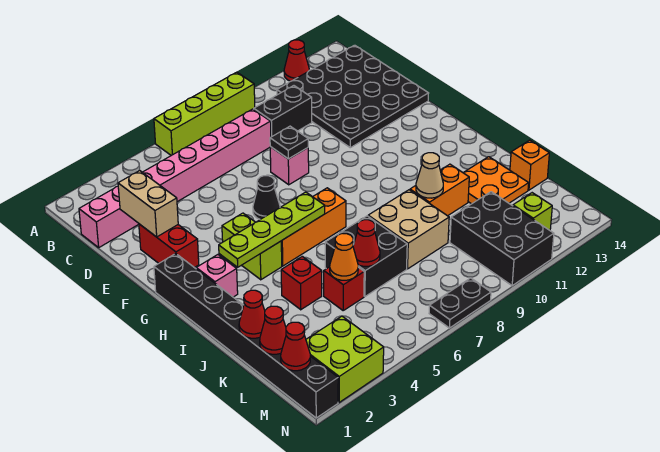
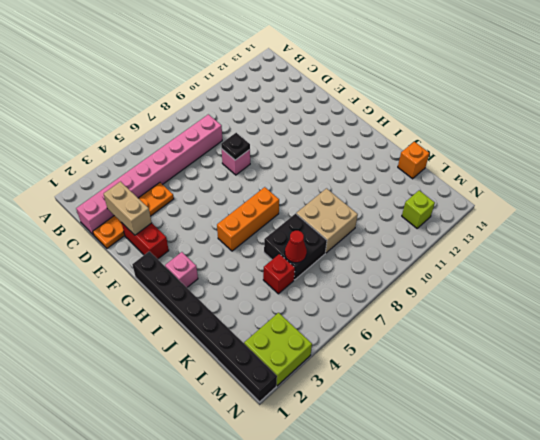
orange plate D1:D4 level 1 -> none
none -> lime brick A6:A9 level 1
none -> red cone A12 level 1
none -> black plate B11:E14 level 1
none -> black brick C9:C10 level 1

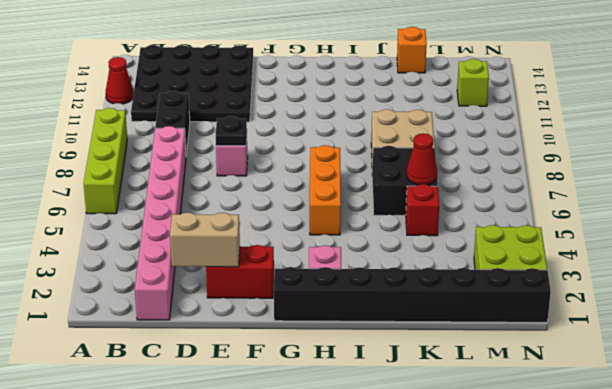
none -> black cone F6 level 1
none -> lime brick G4:H4 level 1
none -> red brick J4 level 1
none -> orange brick J10:J11 level 1

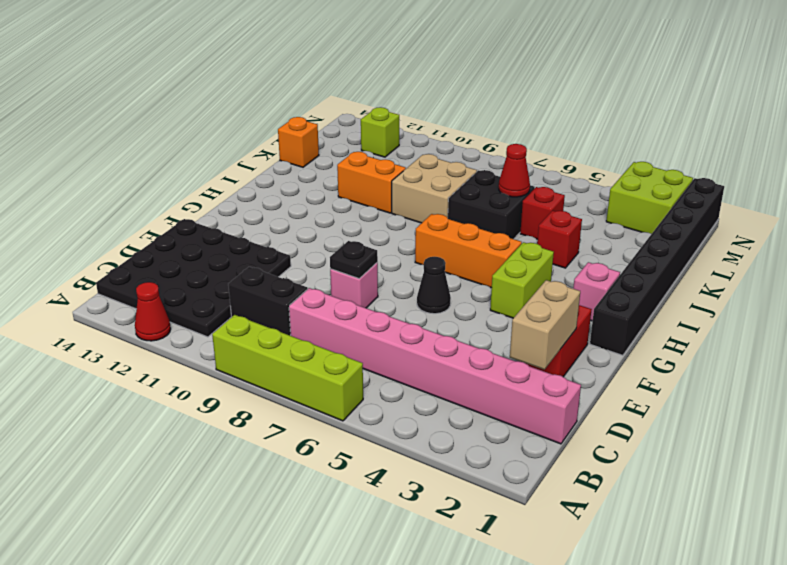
none -> orange plate J12:K13 level 1
none -> black brick L10:N11 level 1
none -> black plate N7:N8 level 1
none -> lime plate H3:H6 level 2

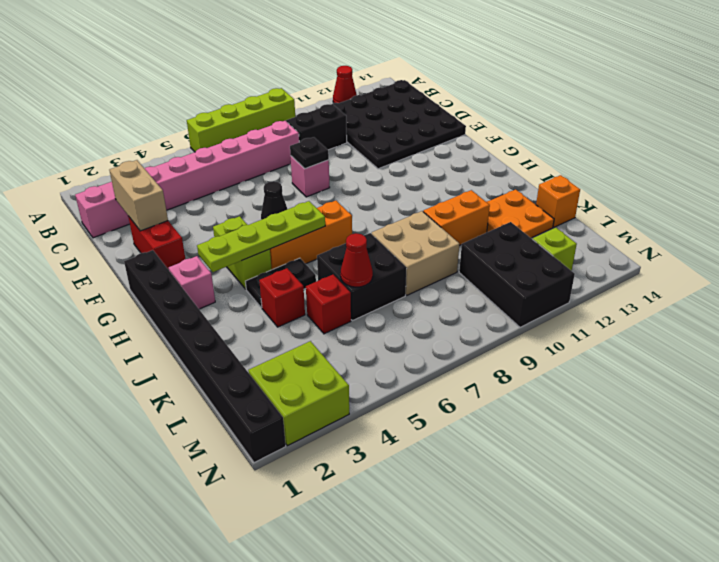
black plate I4:I5 level 1 -> black plate N7:N8 level 1
none -> tan cone J10 level 2
none -> red cone K1 level 2
none -> orange cone K5 level 2
none -> red cone L1 level 2

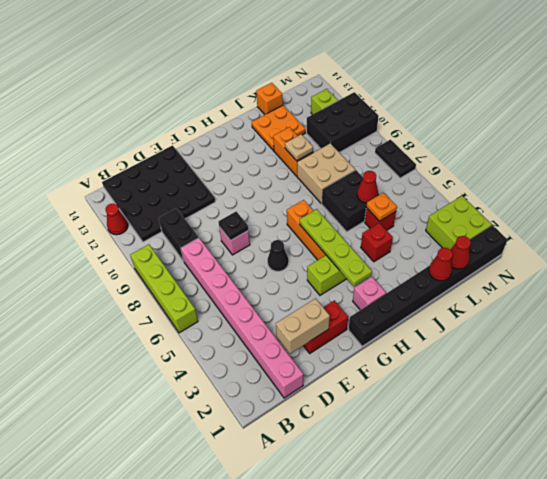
tan plate J10 level 2 -> tan cone J10 level 2
orange plate K5 level 2 -> orange cone K5 level 2
none -> red cone M1 level 2

